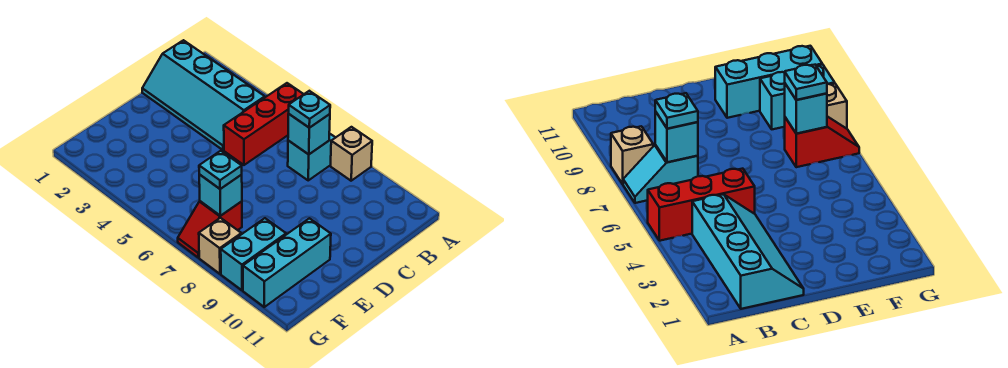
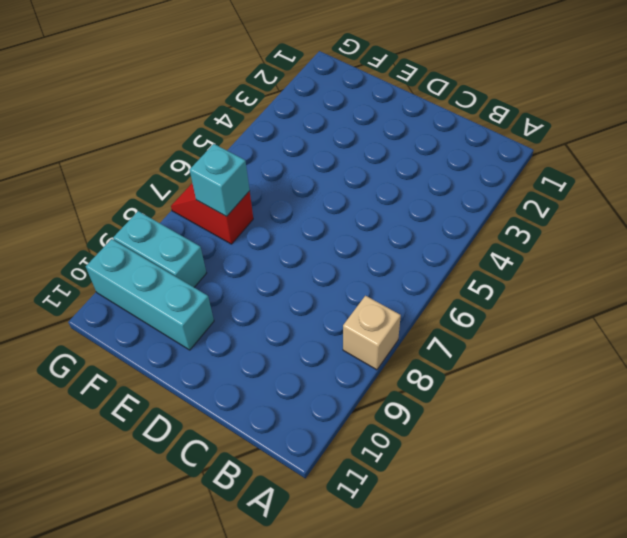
none -> red brick A5:C5 level 1
none -> cyan slope A7:B7 level 1 top B
none -> cyan slope B1:C4 level 1 top B

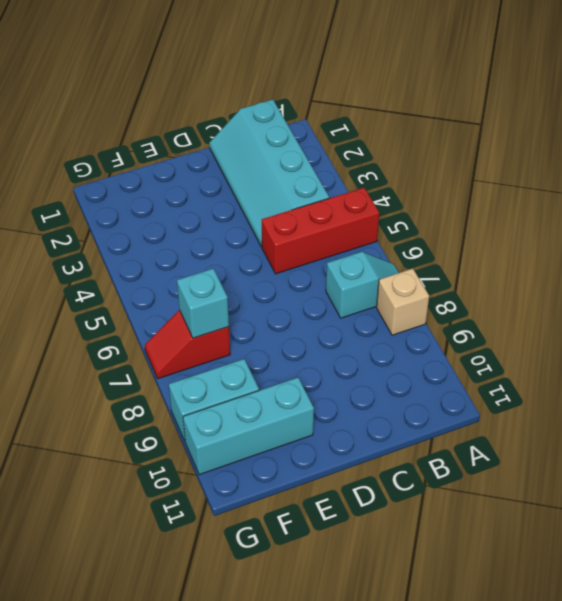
none -> tan brick G8 level 1
none -> cyan brick B7 level 2
none -> cyan plate B7 level 3

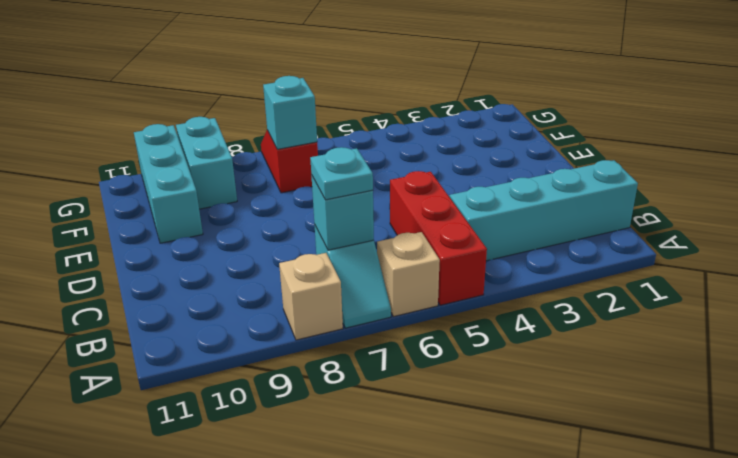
tan brick A6 level 1 -> tan brick G8 level 1
none -> cyan plate F7 level 3

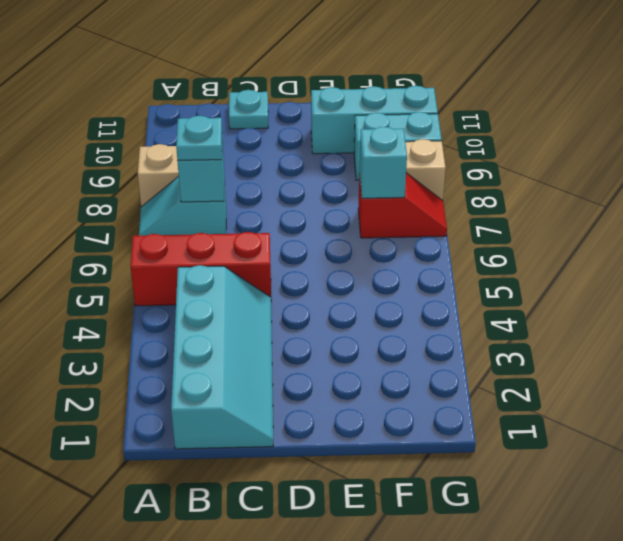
cyan plate C11 level 1 -> cyan plate F7 level 3

